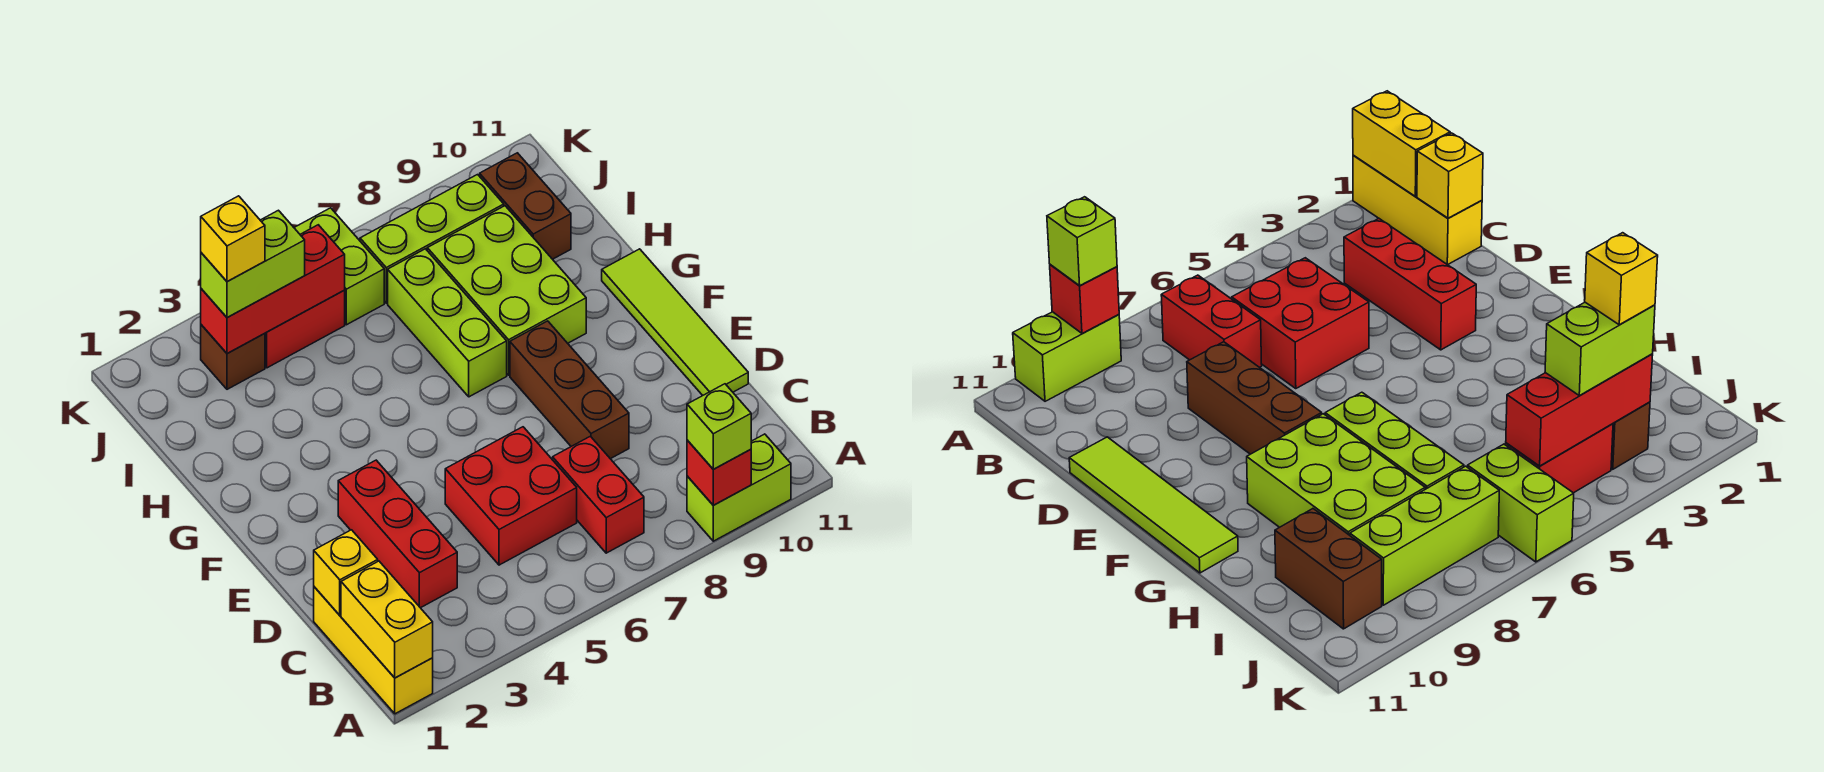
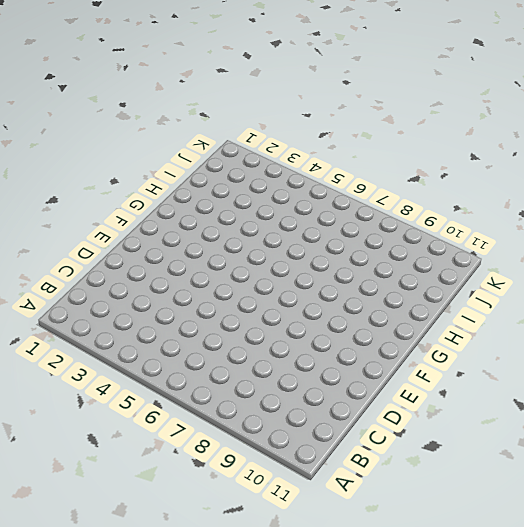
none -> yellow brick A1:C1 level 1
none -> lime brick A9:A10 level 1
none -> red brick B7:C7 level 1

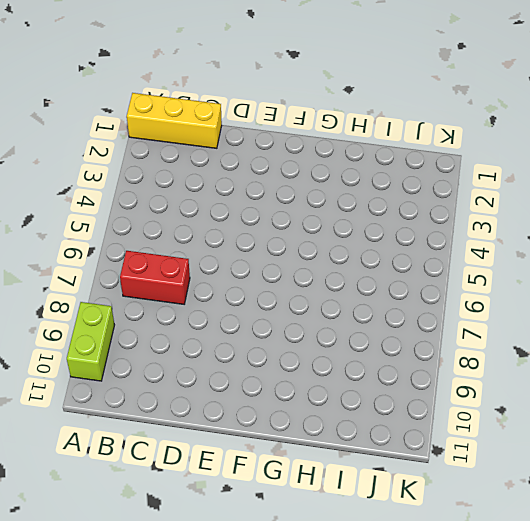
none -> red brick C3:E3 level 1
none -> red brick C5:D6 level 1
none -> brown brick D8:F8 level 1

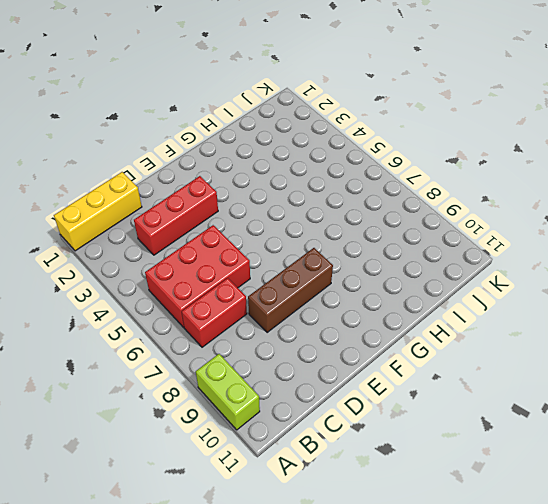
red brick B5:D6 level 1 -> red brick C5:D6 level 1
none -> lime tile D11:G11 level 1
none -> lime brick G7:I7 level 1
none -> lime brick G8:I9 level 1

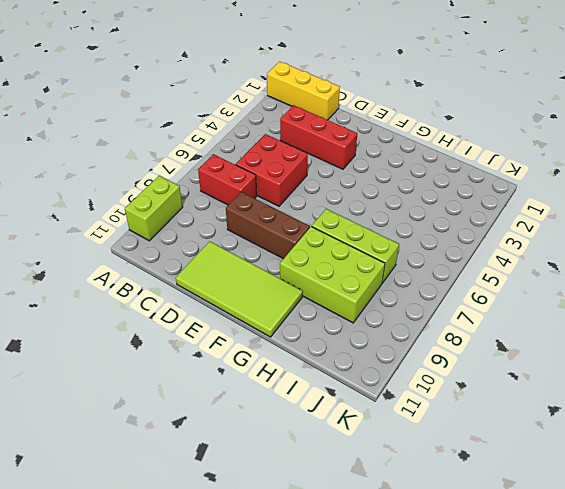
lime tile D10:G11 level 1 -> lime tile D11:G11 level 1
none -> brown brick I10:J10 level 1
none -> brown brick J3 level 1
none -> red brick J4:J5 level 1

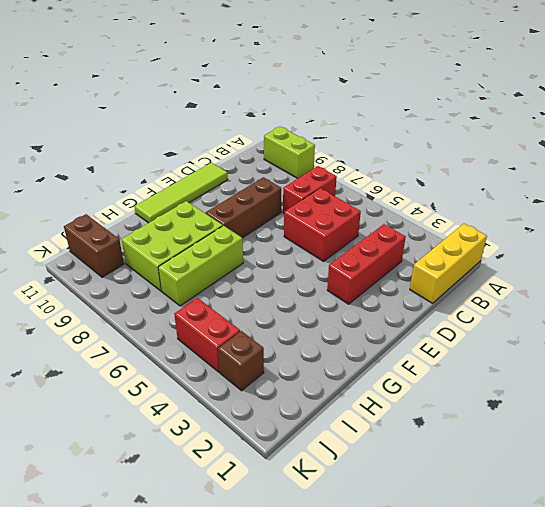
brown brick J10:J11 level 1 -> brown brick I10:J10 level 1
none -> lime brick J6:K6 level 1
none -> lime brick J7:J9 level 1
none -> yellow brick A1:B1 level 2

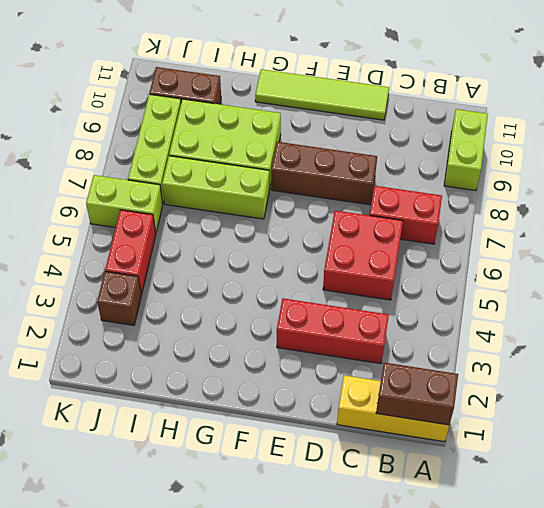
brown brick A1:B1 level 2 -> yellow brick A1:B1 level 2
none -> red brick A9 level 2
none -> yellow brick C1 level 2
none -> red brick J3:J5 level 2

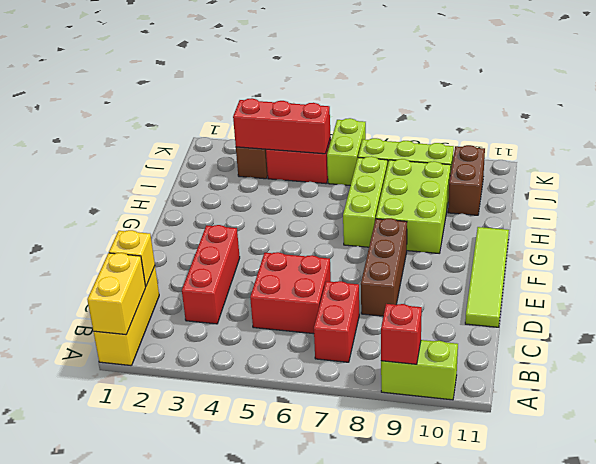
none -> lime brick A9 level 3
none -> lime brick J3:J4 level 3
none -> yellow brick J3 level 4

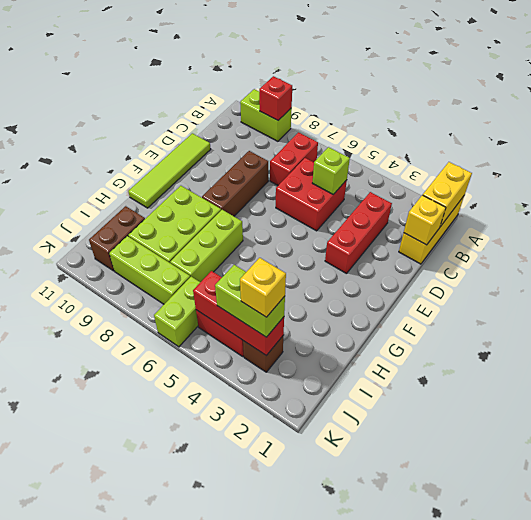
lime brick C5 level 2 -> lime brick A9 level 3

